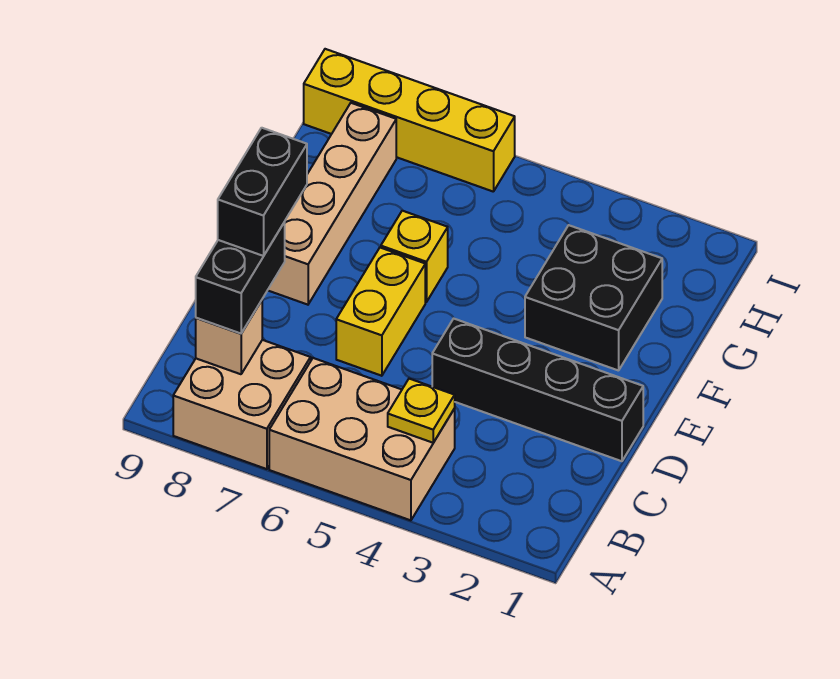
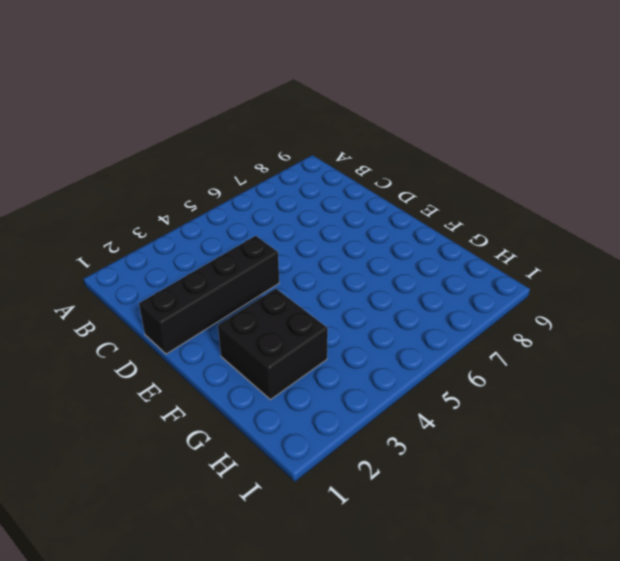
none -> tan brick A4:B6 level 1
none -> tan brick A7:B8 level 1
none -> yellow brick D6:E6 level 1

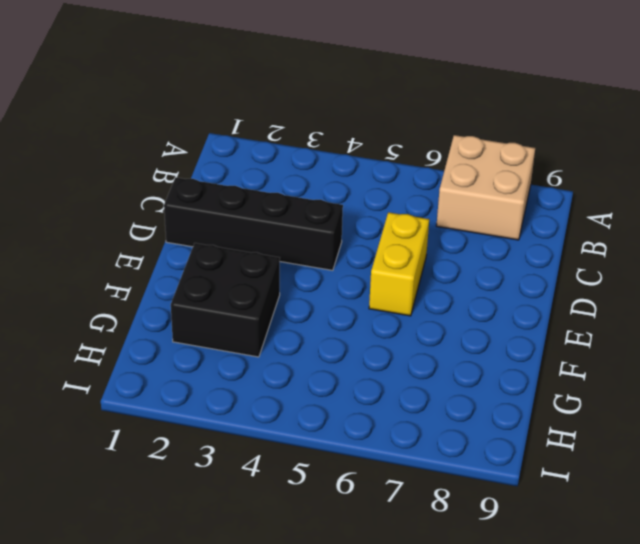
none -> tan brick A4:B6 level 1
none -> tan brick E8:H8 level 1
none -> yellow brick F6 level 1

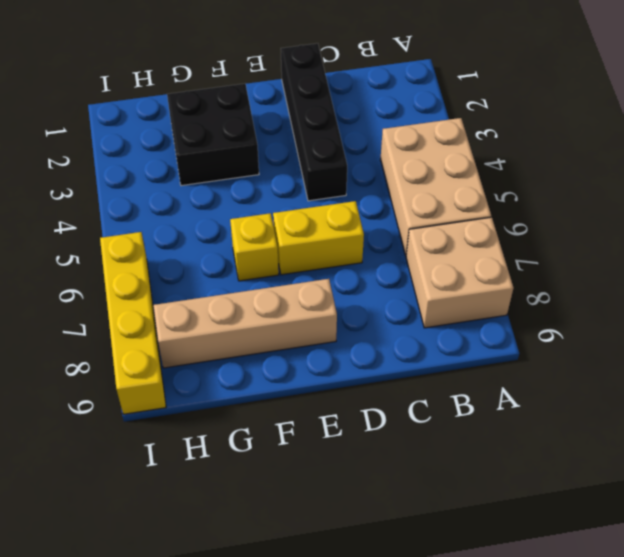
none -> yellow plate B4 level 2
none -> tan brick B8 level 2
none -> black brick B8:C8 level 3

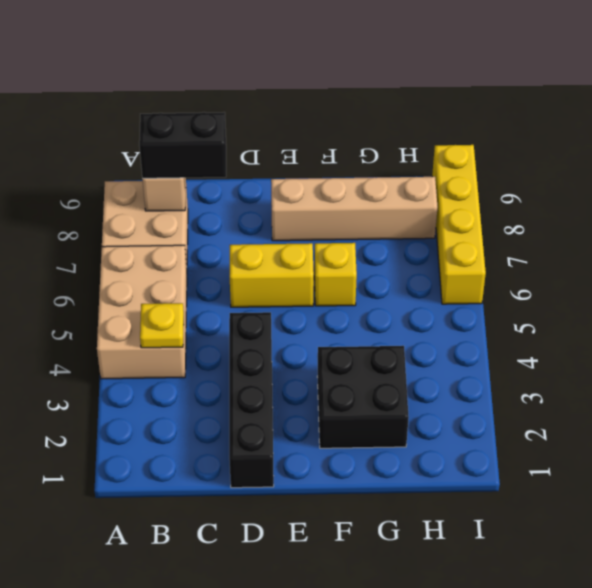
none -> black brick C8:D8 level 4

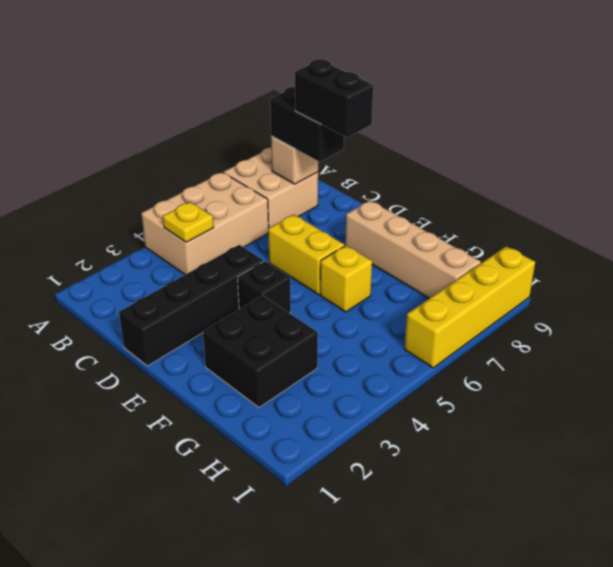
black brick E4 level 1 -> none

